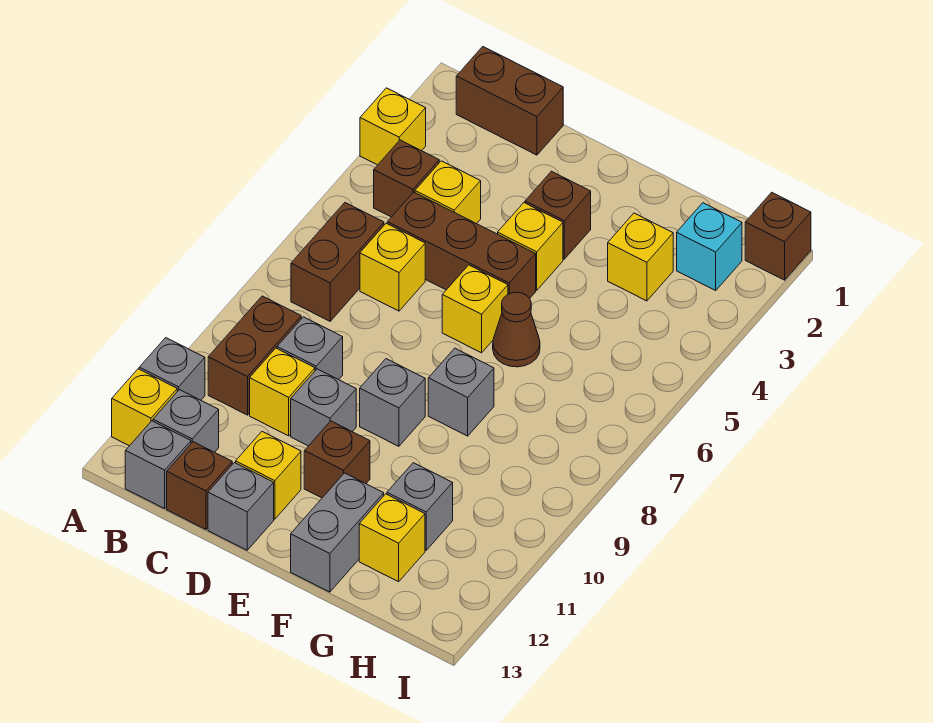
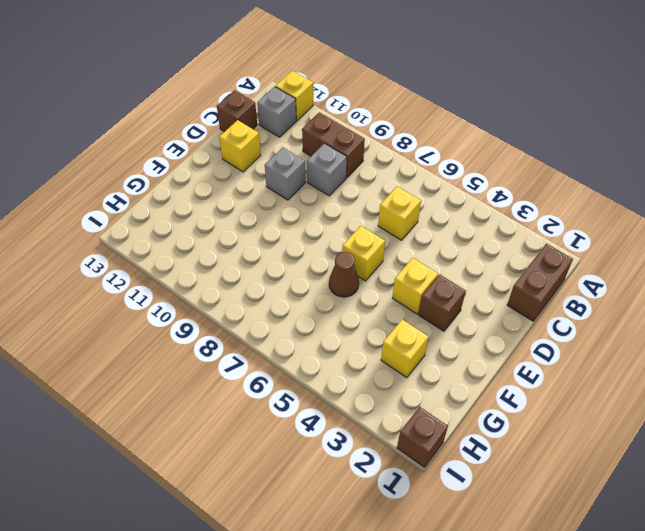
none -> yellow brick A3 level 1
none -> grey brick A11 level 1
none -> brown brick B4 level 1
none -> brown brick B6:B7 level 1

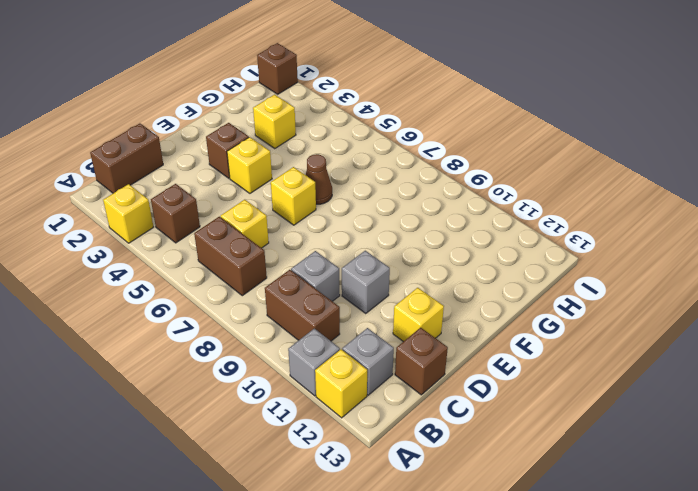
none -> grey brick B13 level 1
none -> yellow brick C4 level 1
none -> brown brick C5:E5 level 1
none -> yellow brick C10 level 1

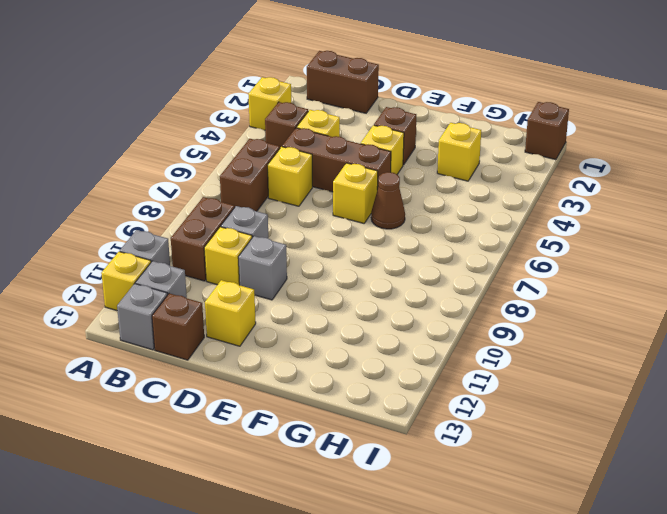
none -> grey brick D13 level 1
none -> grey brick E9 level 1
none -> brown brick E11 level 1
none -> grey brick F8 level 1

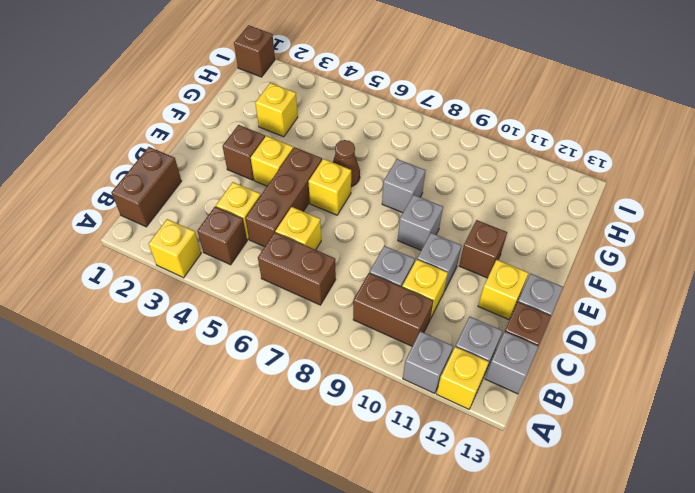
none -> grey brick F12:F13 level 1
none -> grey brick G11 level 1
none -> yellow brick G12 level 1
none -> cyan brick H2 level 1

